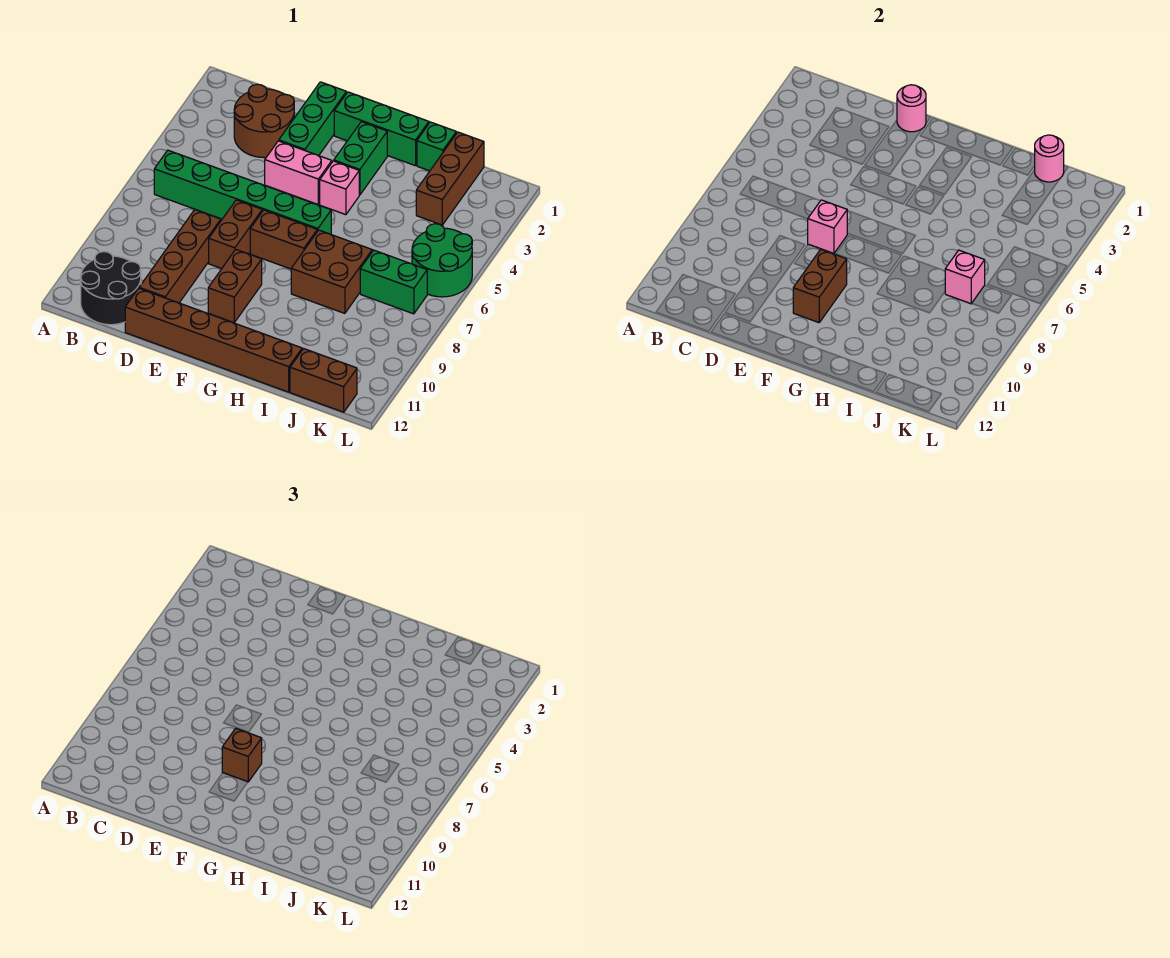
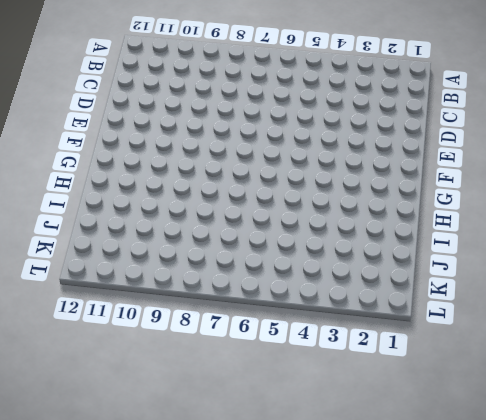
none -> green brick B6:G6 level 1
none -> black round brick B11:C12 level 1
none -> brown round brick C2:D3 level 1

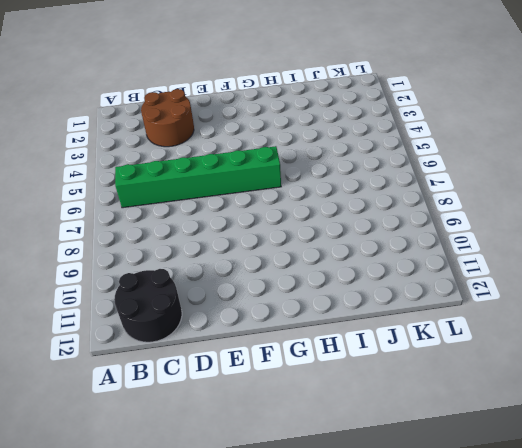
none -> brown brick D8:D11 level 1
none -> brown brick D12:I12 level 1
none -> green brick E1:E3 level 1

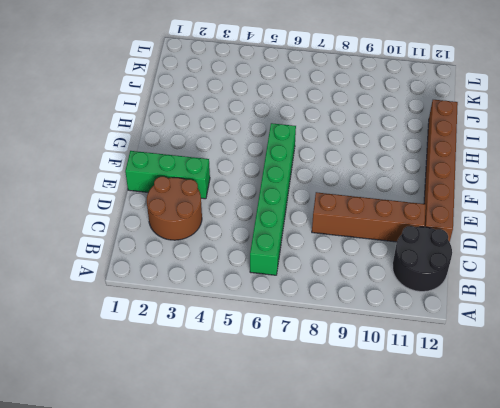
none -> pink brick E4:F4 level 1
none -> brown brick E7:E8 level 1
none -> green brick F1:H1 level 1

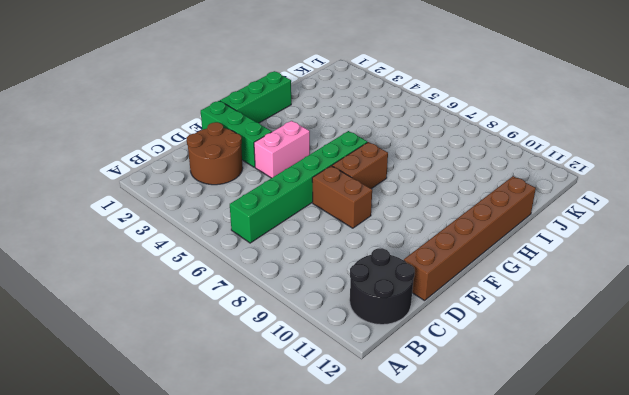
none -> brown brick D8:D11 level 1
none -> brown brick F9:F10 level 1
none -> green brick G2:G3 level 1

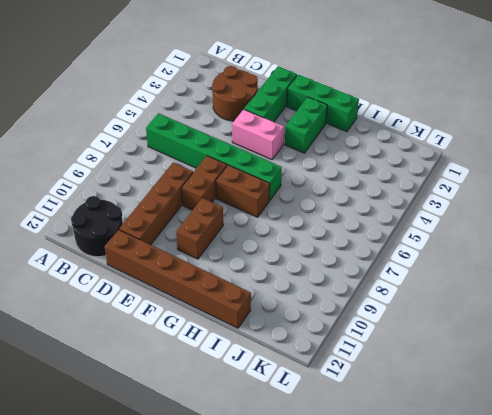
none -> pink brick G4 level 1
none -> brown brick H7:I8 level 1
none -> green brick I1 level 1

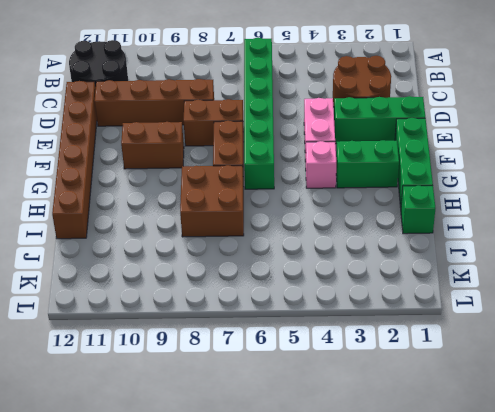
none -> brown brick J1:J3 level 1
none -> green brick J7:K7 level 1
none -> brown brick J12:K12 level 1

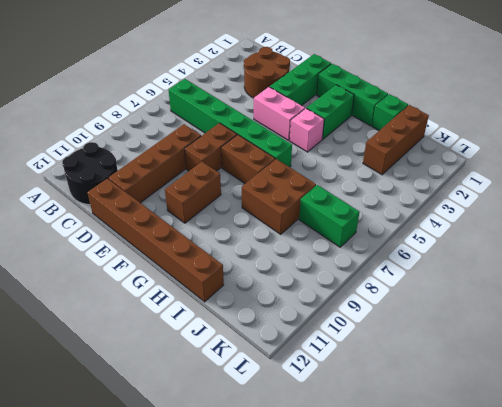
none -> brown brick J12:K12 level 1
none -> green round brick K5:L6 level 1
none -> pink round brick E1 level 2

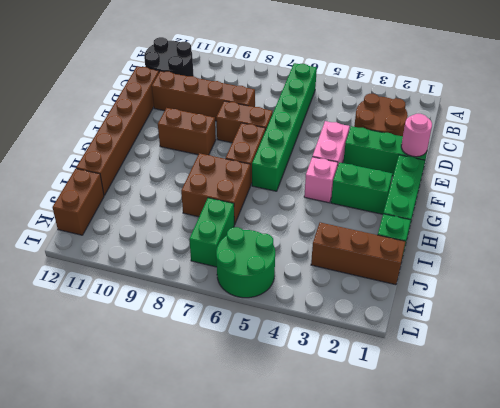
none -> pink brick E7 level 2
none -> brown brick F9:F10 level 2
none -> pink round brick J1 level 2

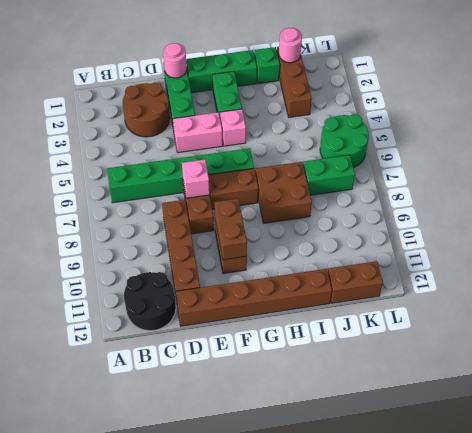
none -> pink brick J7 level 2
none -> brown brick F9 level 3

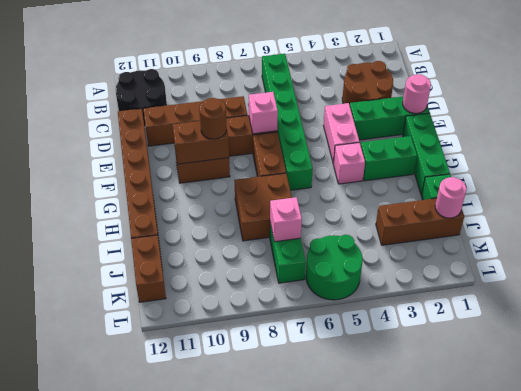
brown round brick F9 level 3 -> brown brick F9 level 3

